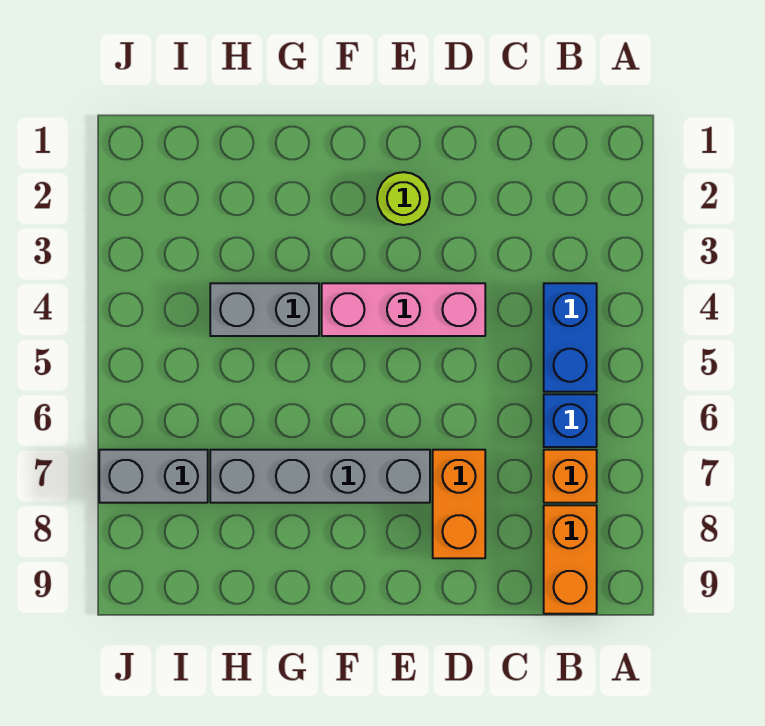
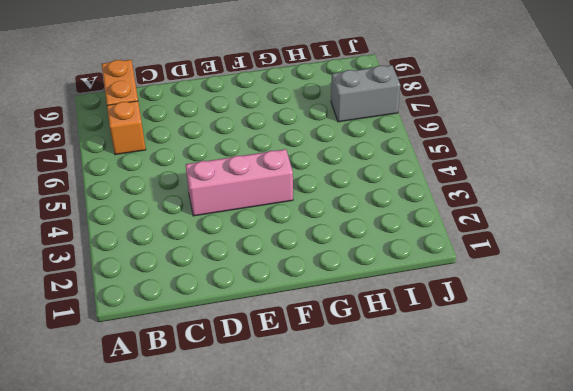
none -> blue brick B4:B5 level 1
none -> blue brick B6 level 1

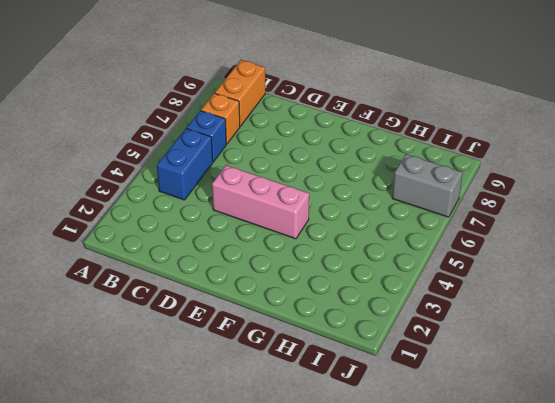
none -> orange brick D7:D8 level 1
none -> lime round brick E2 level 1

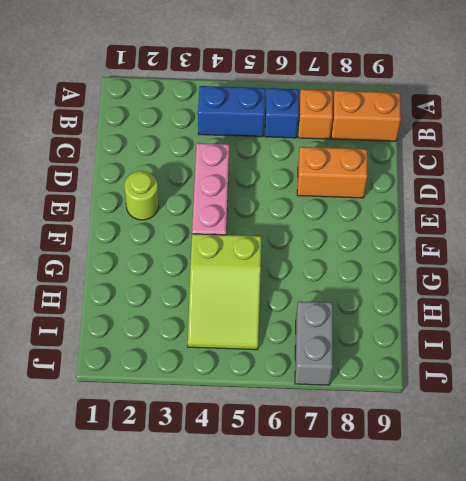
lime slope G4:I5 level 1 top G -> grey brick G4:H4 level 1
none -> grey brick E7:H7 level 1

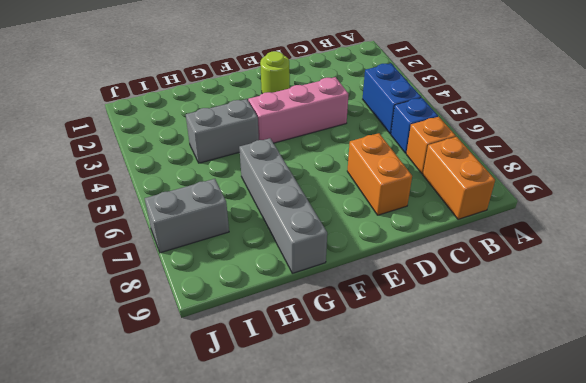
grey brick G6:G9 level 1 -> grey brick E7:H7 level 1

